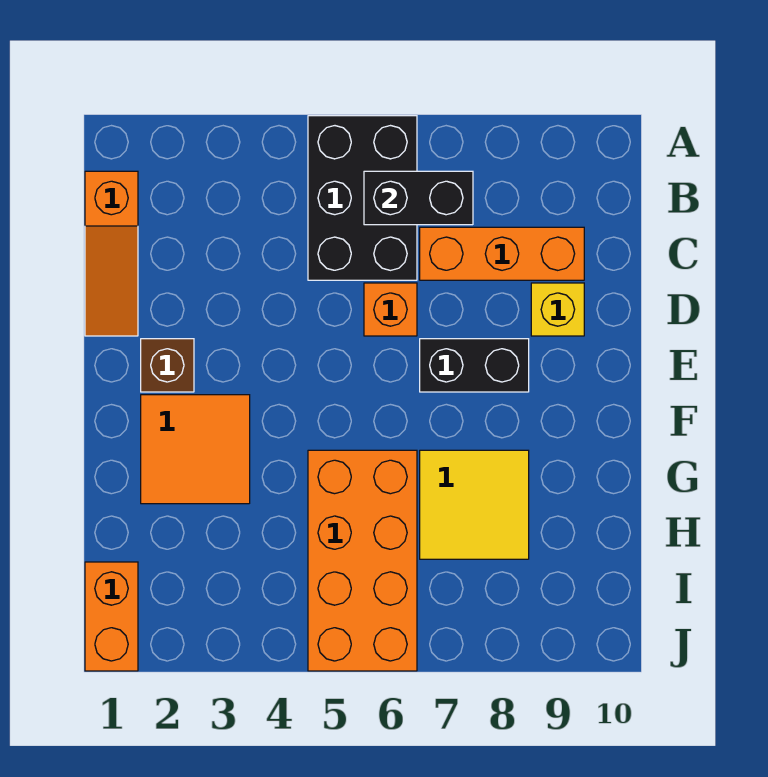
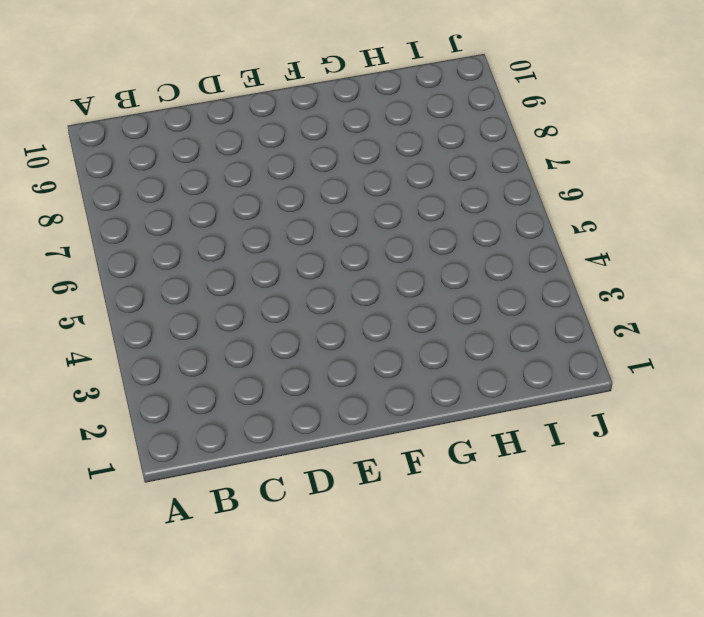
none -> black brick A5:C6 level 1
none -> orange slope B1:D1 level 1 top B
none -> orange brick C7:C9 level 1

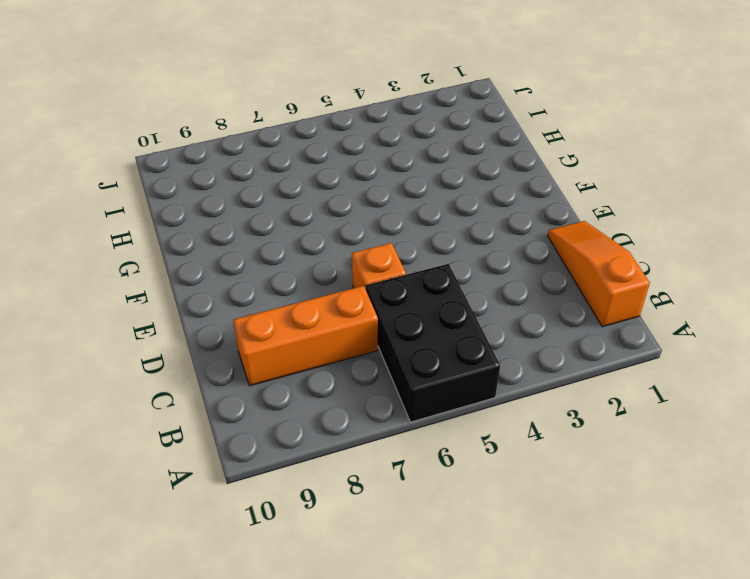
none -> yellow brick D9 level 1
none -> brown brick E2 level 1
none -> black brick E7:E8 level 1

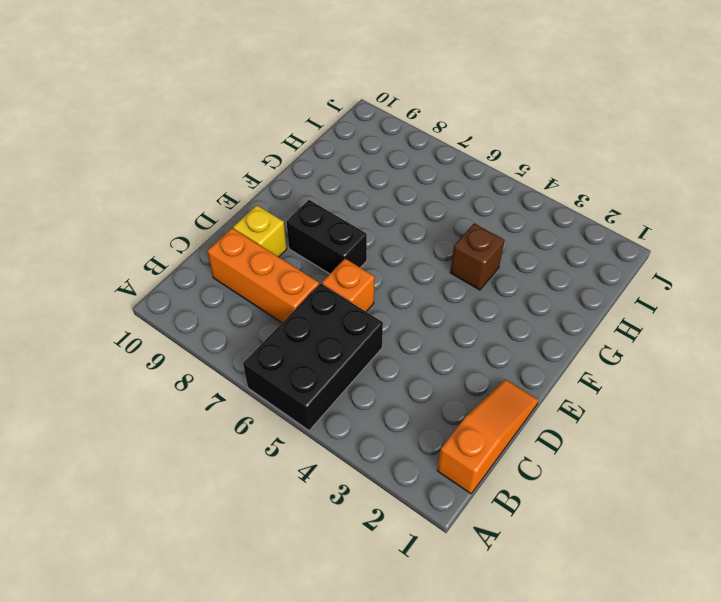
brown brick G4 level 1 -> brown brick E2 level 1
none -> orange tile F2:G3 level 1
none -> orange brick G5:J6 level 1
none -> yellow tile G7:H8 level 1

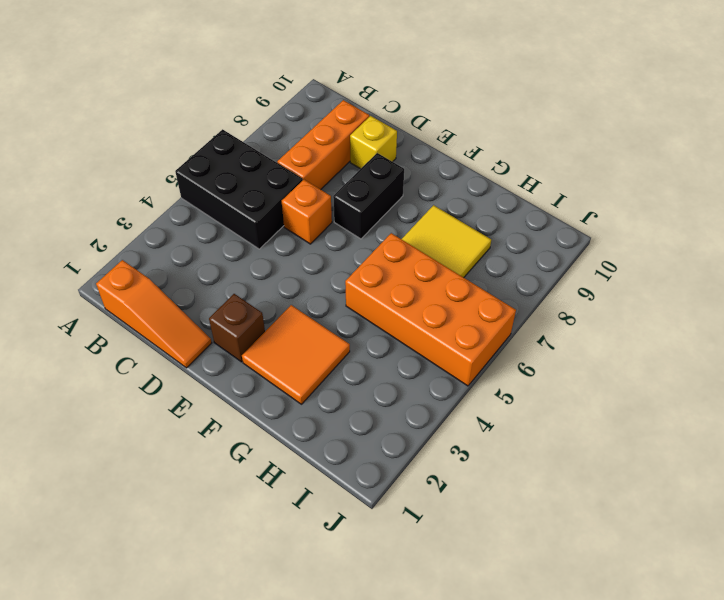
none -> orange brick I1:J1 level 1
none -> black brick B6:B7 level 2

